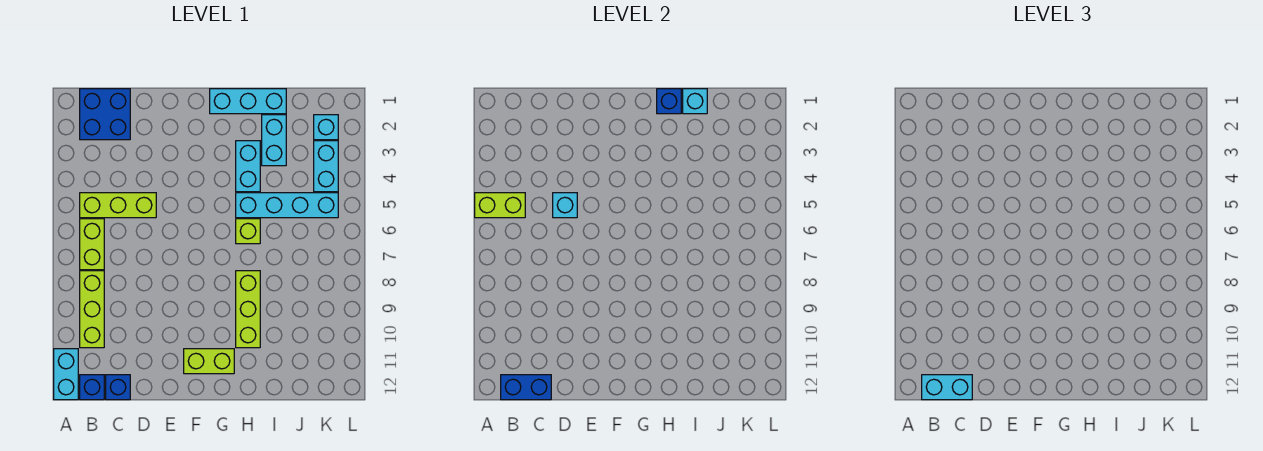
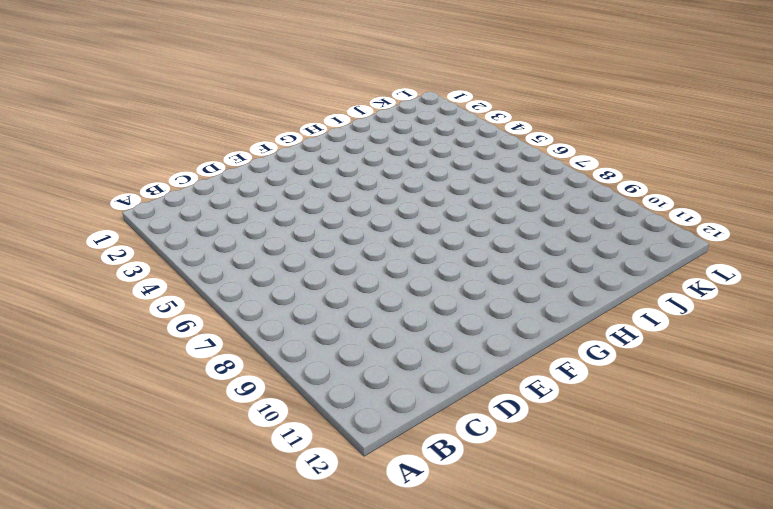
none -> cyan brick A11:A12 level 1
none -> blue brick B1:C2 level 1
none -> lime brick B5:D5 level 1

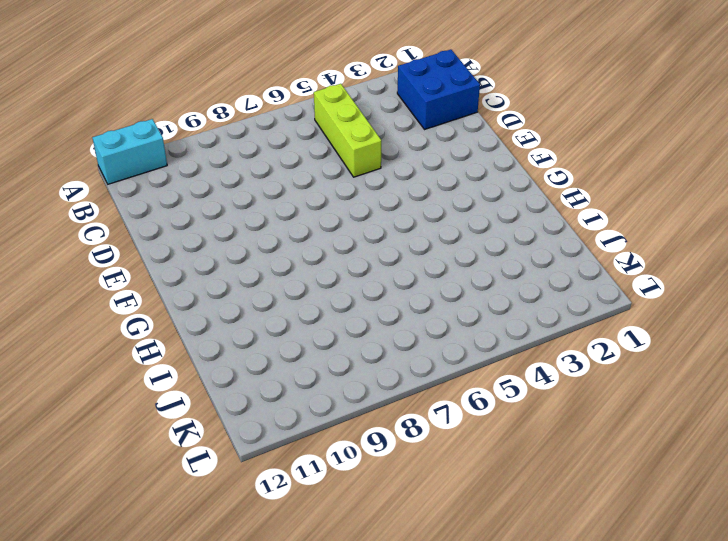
none -> lime brick B6:B7 level 1
none -> lime brick B8:B10 level 1
none -> blue brick B12 level 1

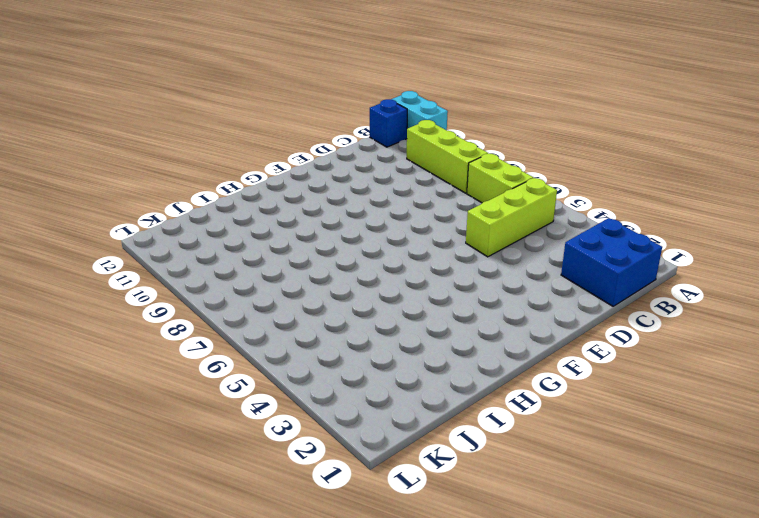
none -> blue brick C12 level 1
none -> lime brick F11:G11 level 1
none -> cyan brick G1:I1 level 1

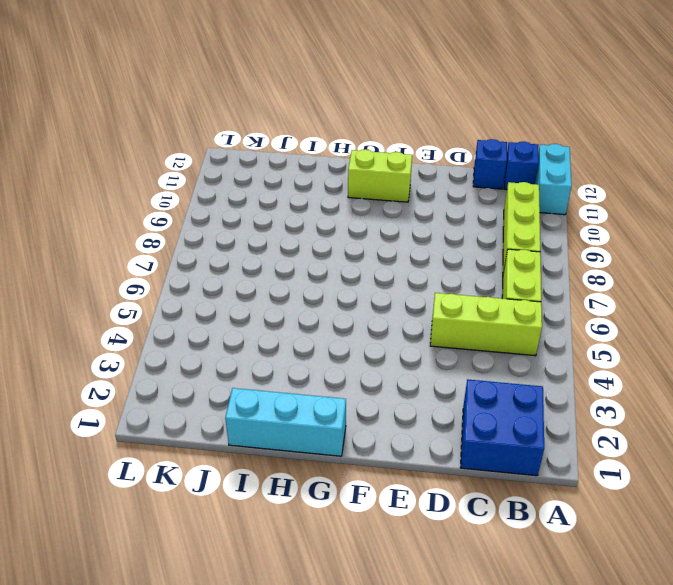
none -> cyan brick H3:H4 level 1
none -> cyan brick H5:K5 level 1
none -> lime brick H6 level 1

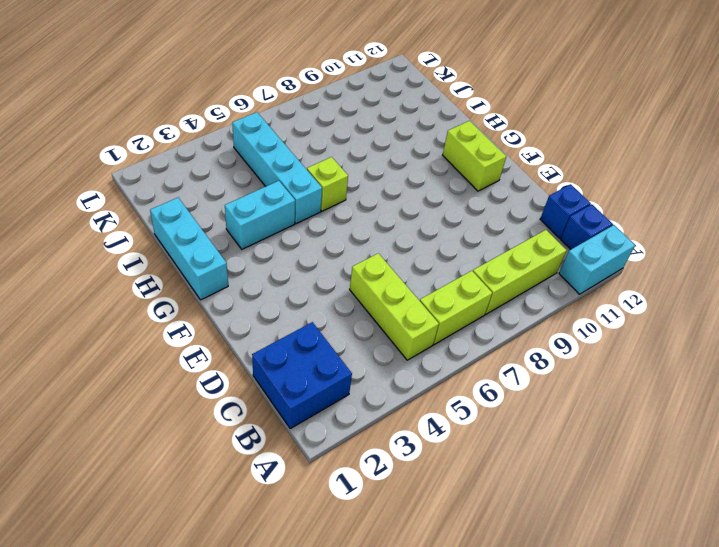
none -> lime brick H8:H10 level 1
none -> cyan brick I2:I3 level 1
none -> cyan brick K2 level 1

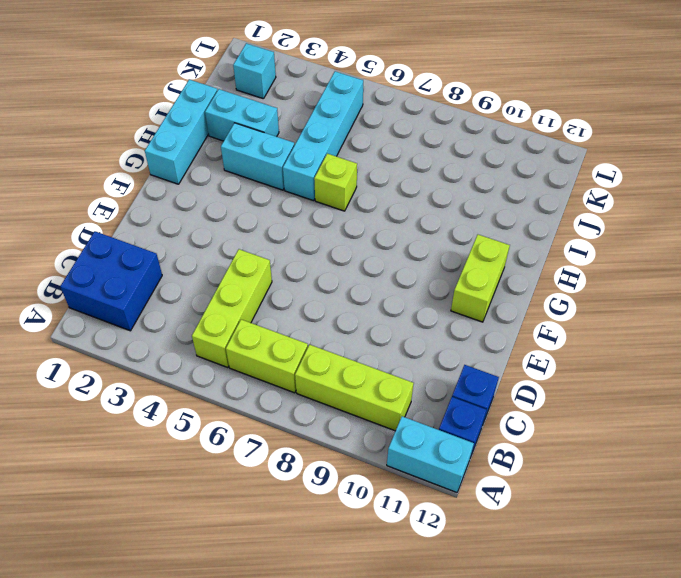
none -> lime brick H8:H10 level 1
none -> cyan brick K3:K4 level 1
none -> lime brick A5:B5 level 2

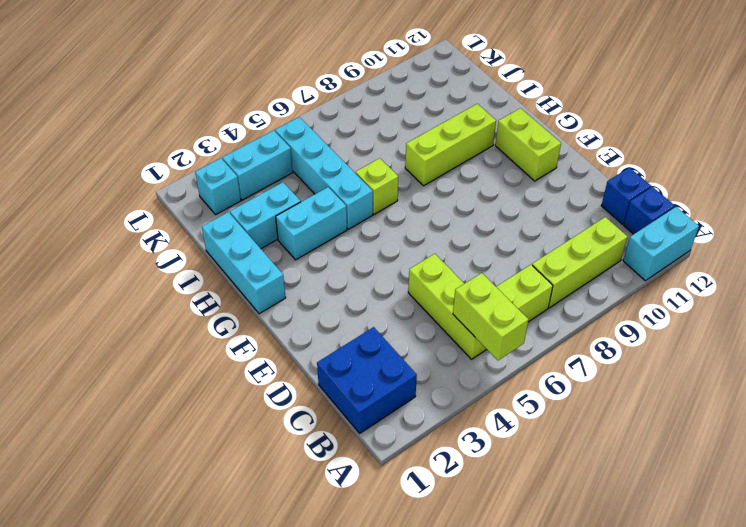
none -> blue brick B12:C12 level 2
none -> cyan brick D5 level 2
none -> blue brick H1 level 2

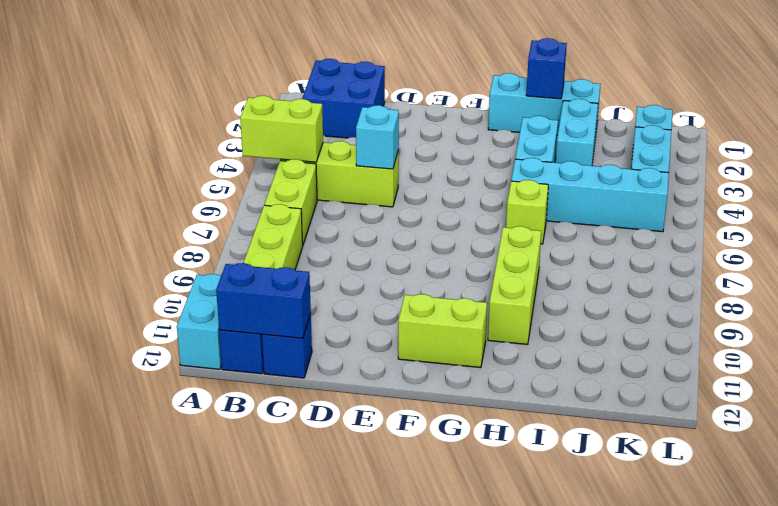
none -> cyan brick I1 level 2
none -> cyan brick B12:C12 level 3

